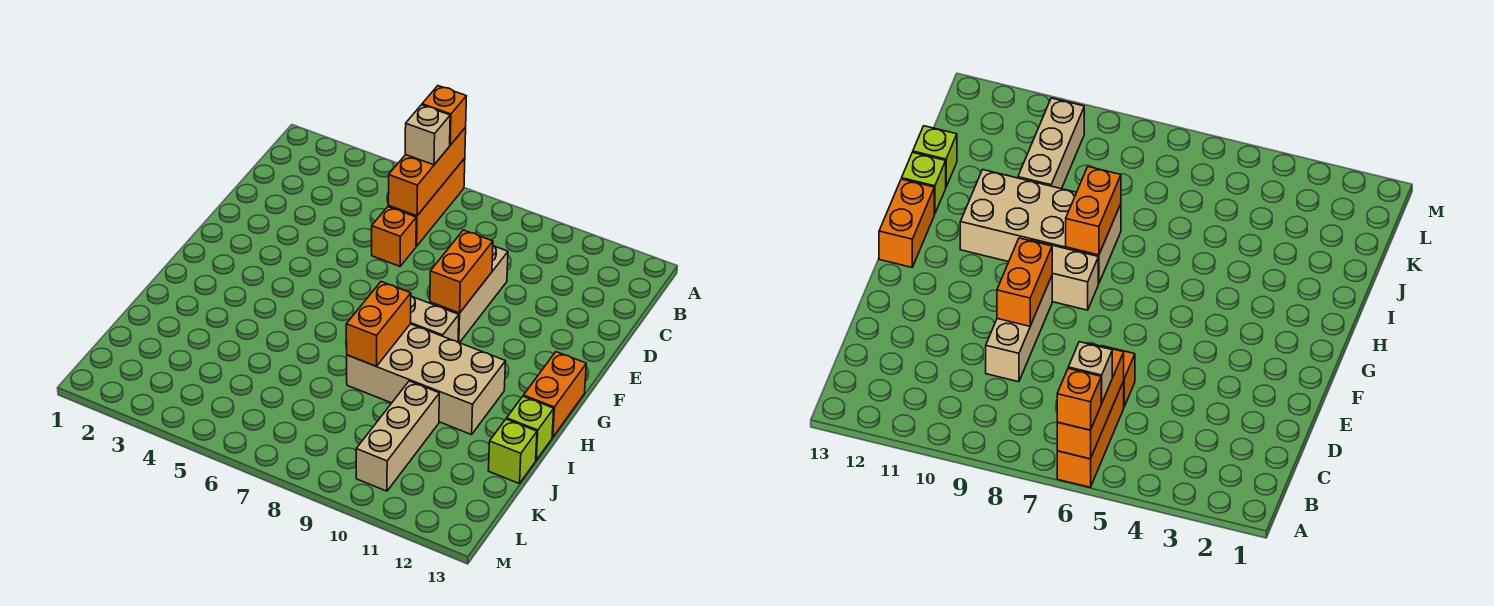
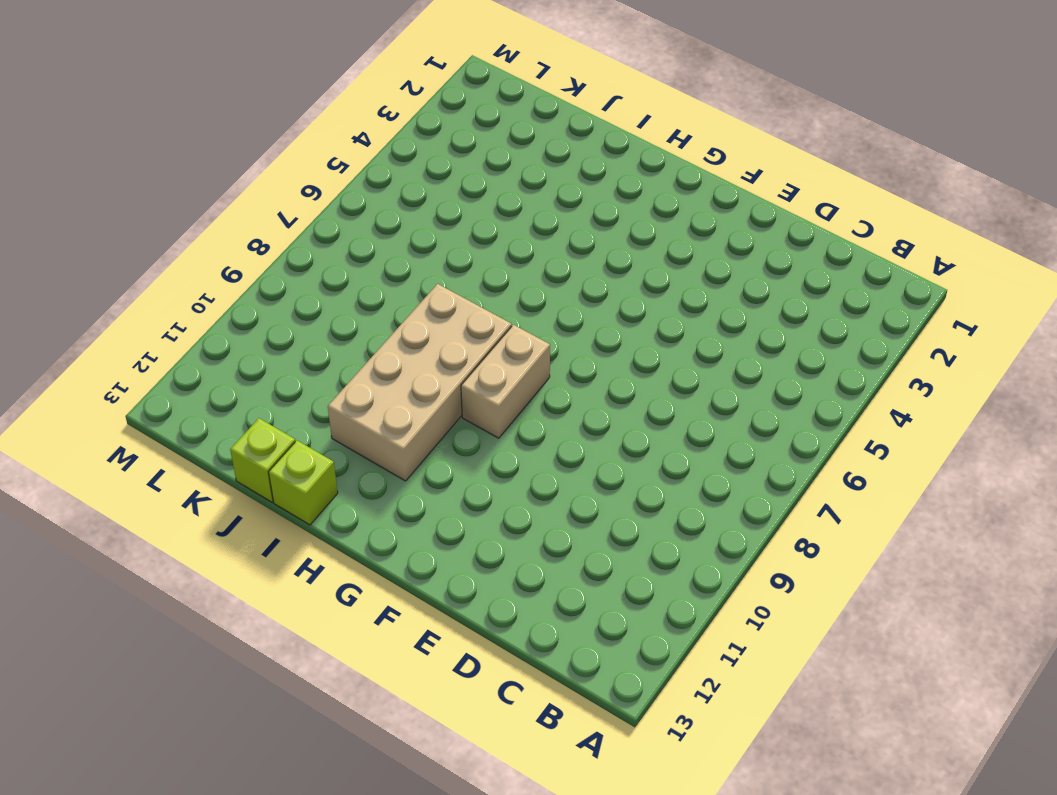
none -> orange brick A6:C6 level 1
none -> orange brick D6 level 1
none -> tan brick D9:F9 level 1

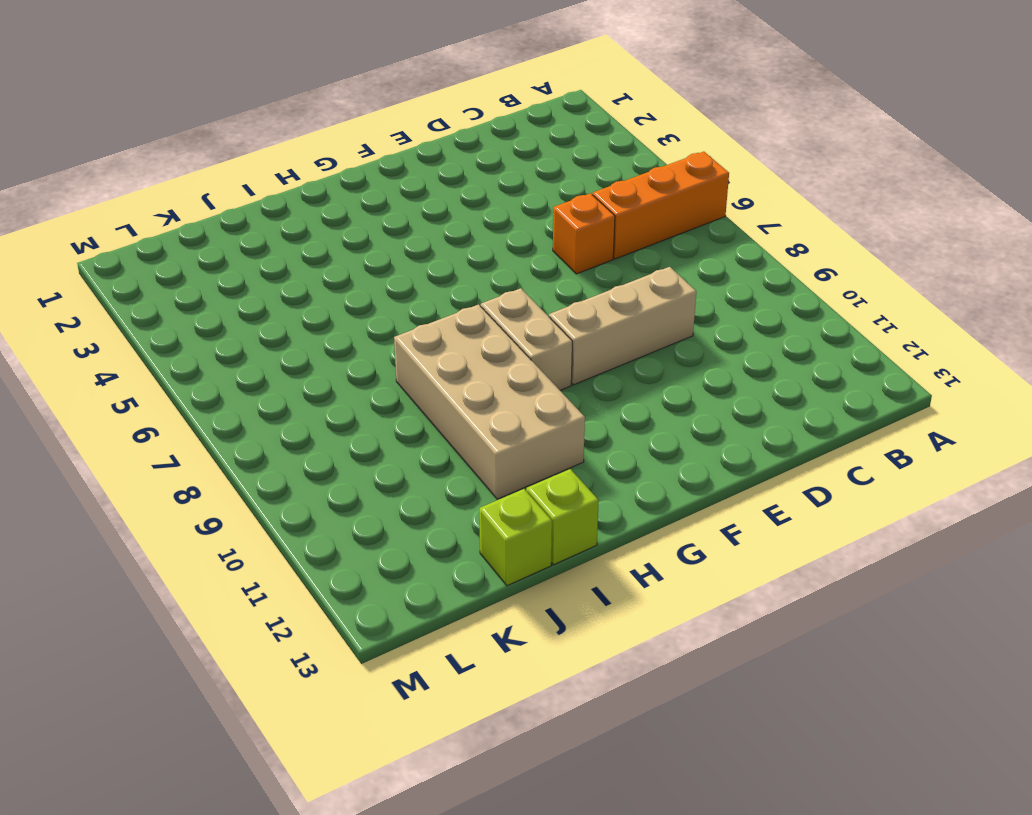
none -> orange brick G13:H13 level 1
none -> tan brick J10:L10 level 1
none -> orange brick A6:C6 level 2

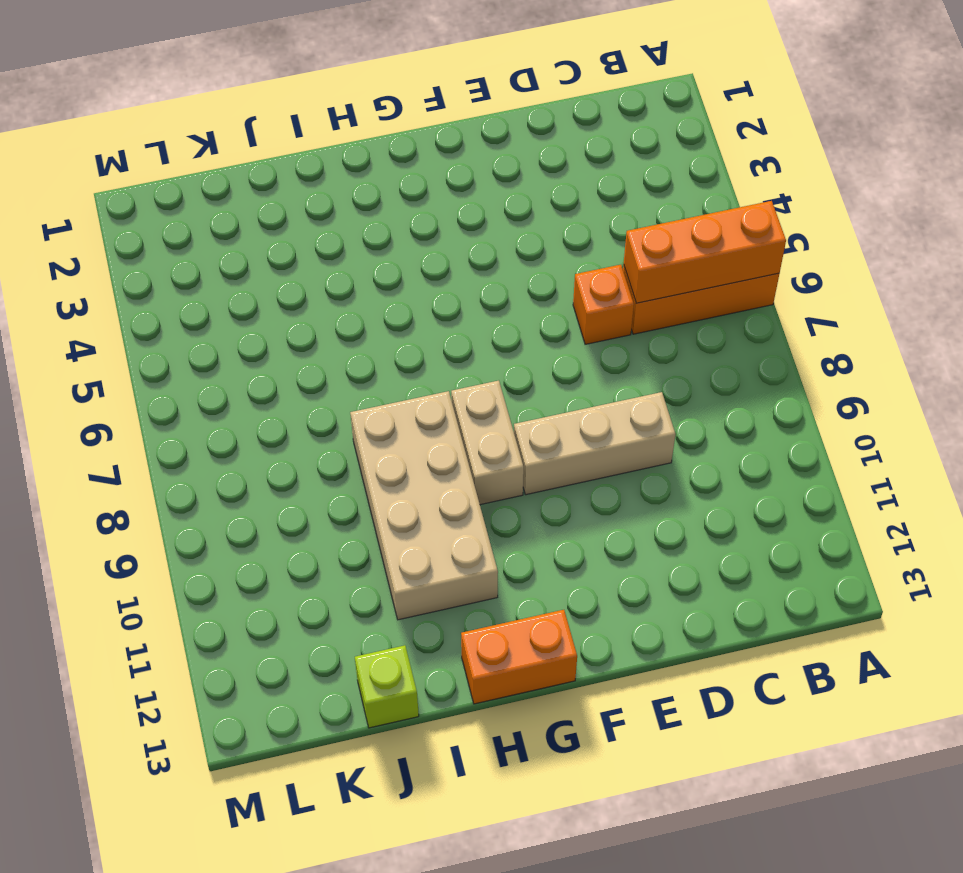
none -> lime brick I13 level 1
none -> tan brick J10:L10 level 1
none -> orange brick E9:F9 level 2

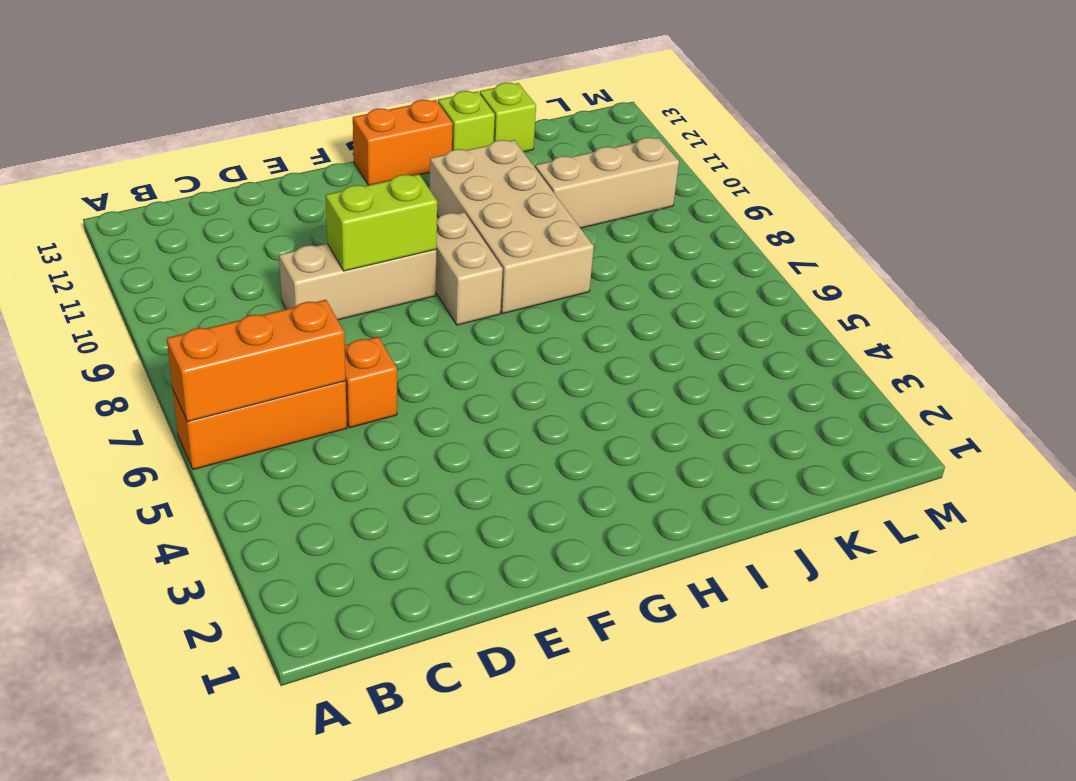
lime brick E9:F9 level 2 -> orange brick E9:F9 level 2
none -> orange brick H8:I8 level 2
none -> orange brick A6 level 3
none -> tan brick B6 level 3

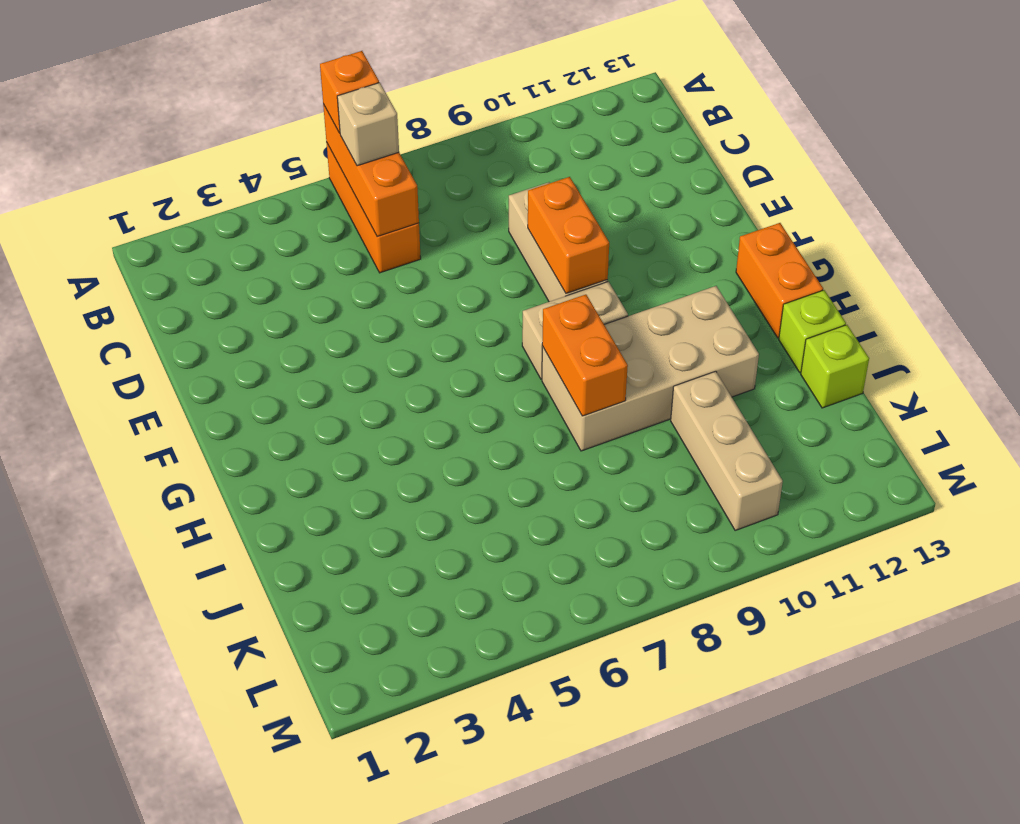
none -> orange brick D6 level 1

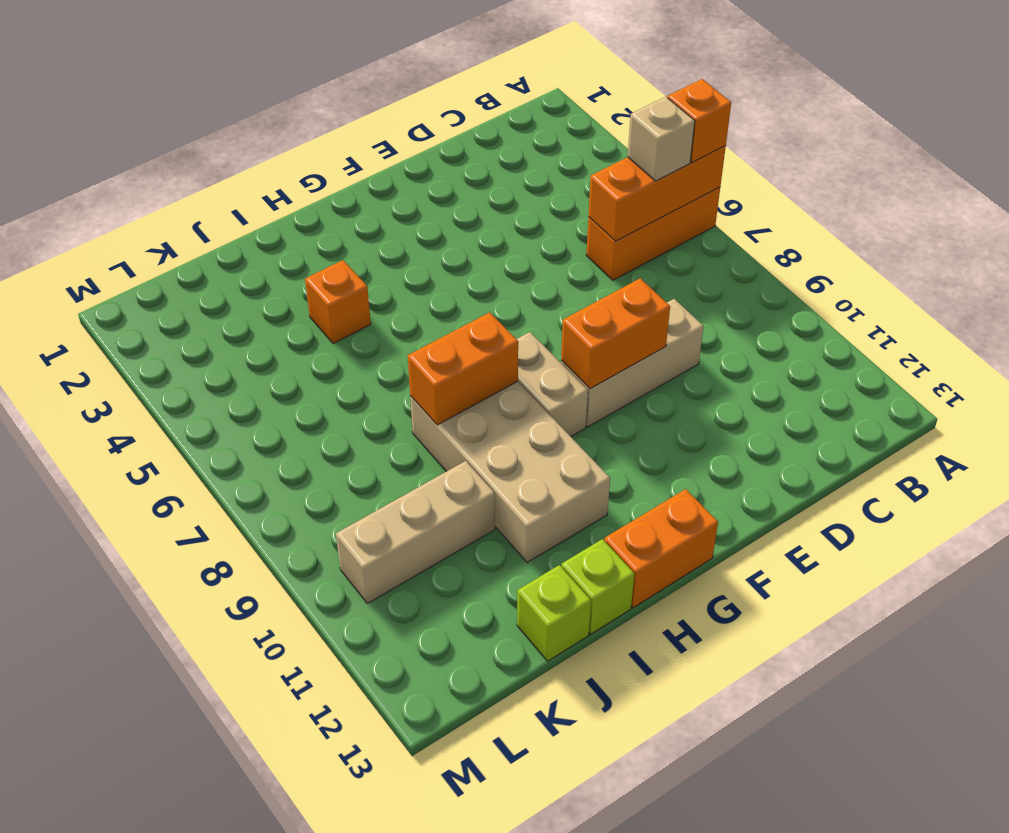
orange brick I4 level 1 -> orange brick D6 level 1

